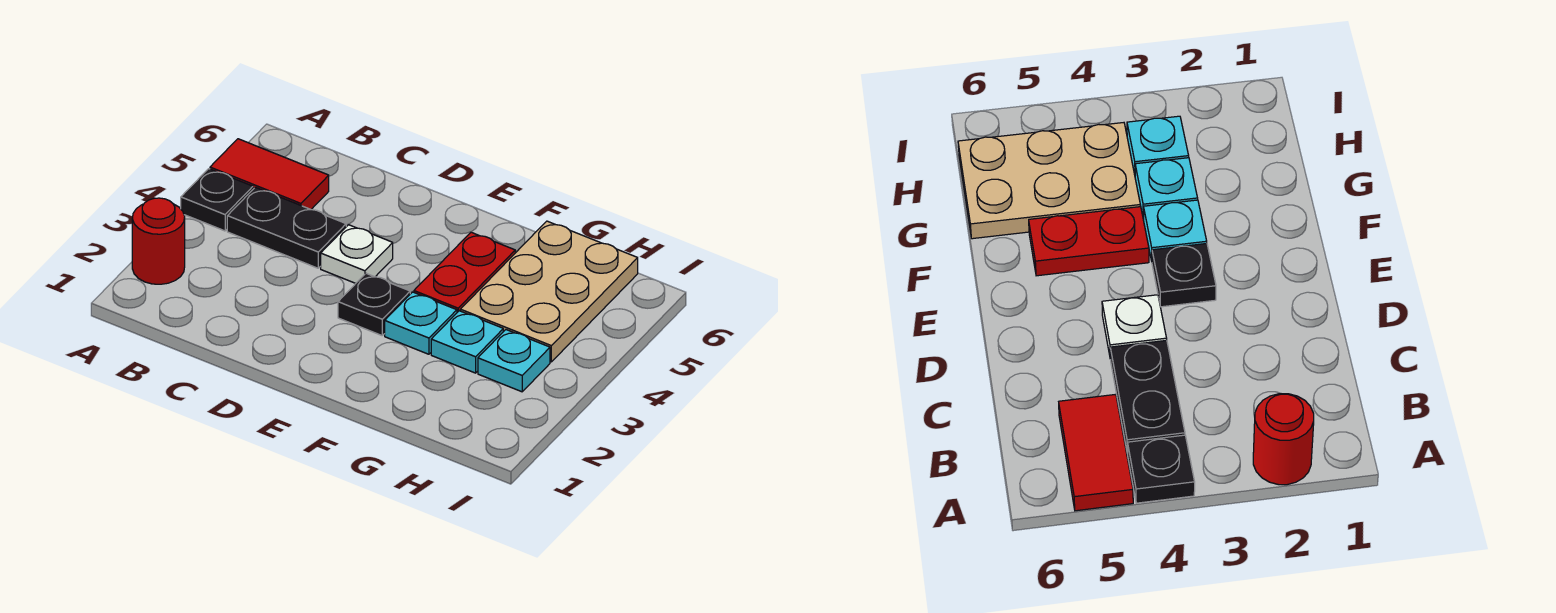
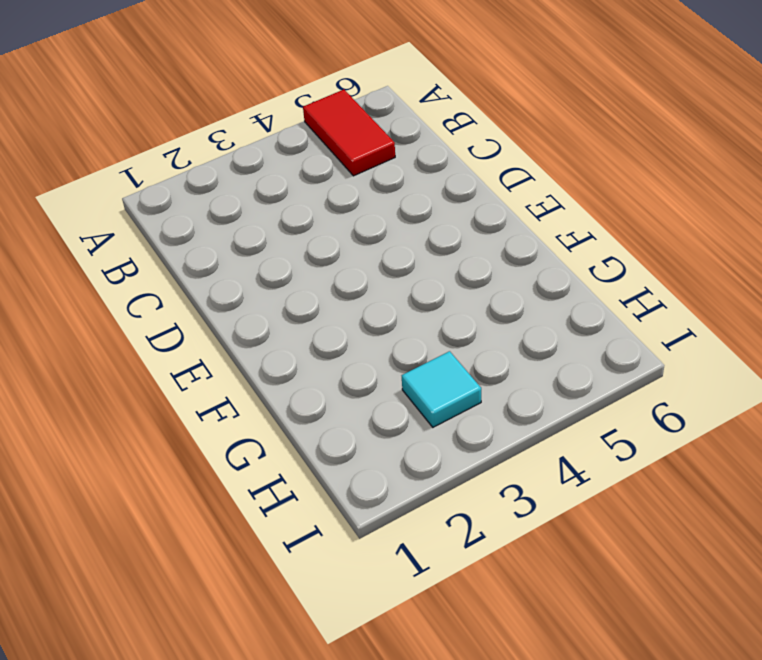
cyan tile H3 level 1 -> cyan plate H3 level 1
none -> red round brick A2 level 1
none -> black plate A4 level 1

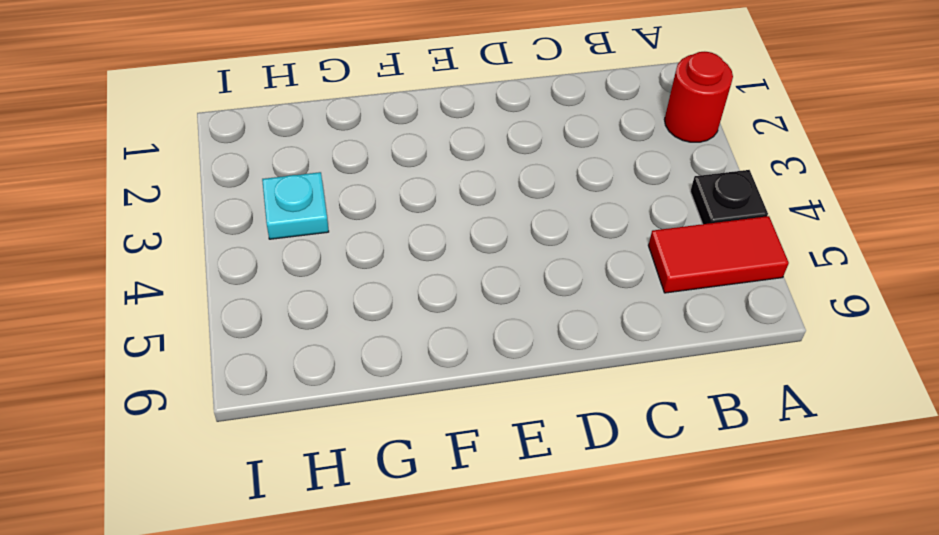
none -> black plate B4:C4 level 1
none -> white plate D4 level 1

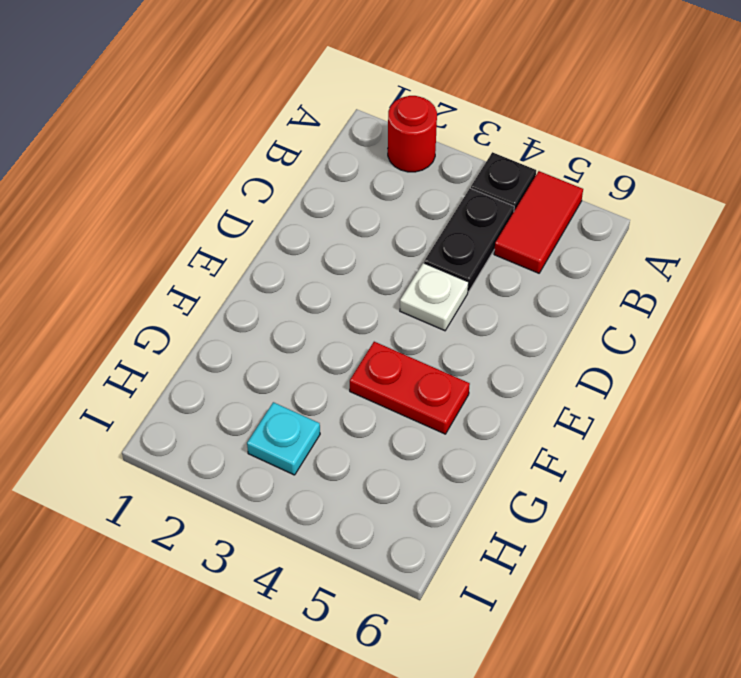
none -> black plate E3 level 1
none -> cyan plate F3 level 1

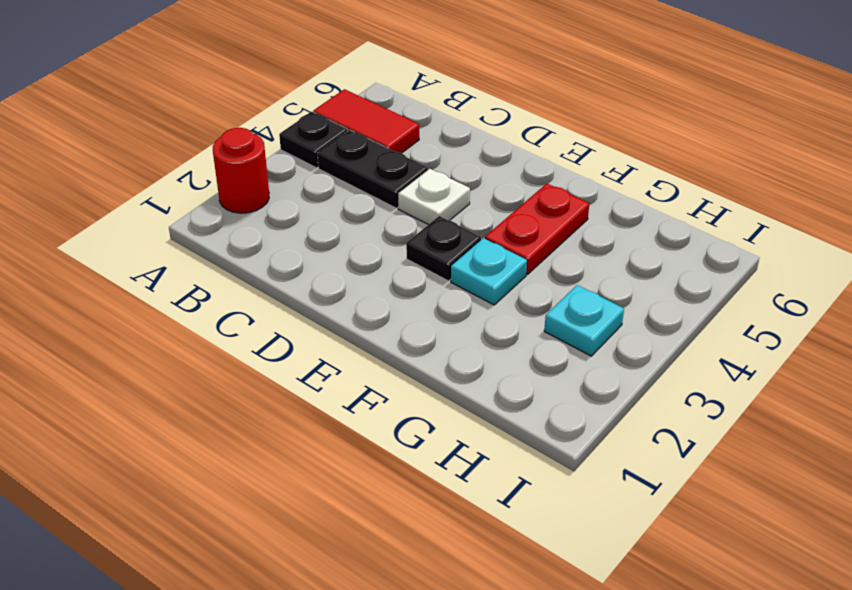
none -> cyan plate G3 level 1
none -> tan plate G4:H6 level 1

